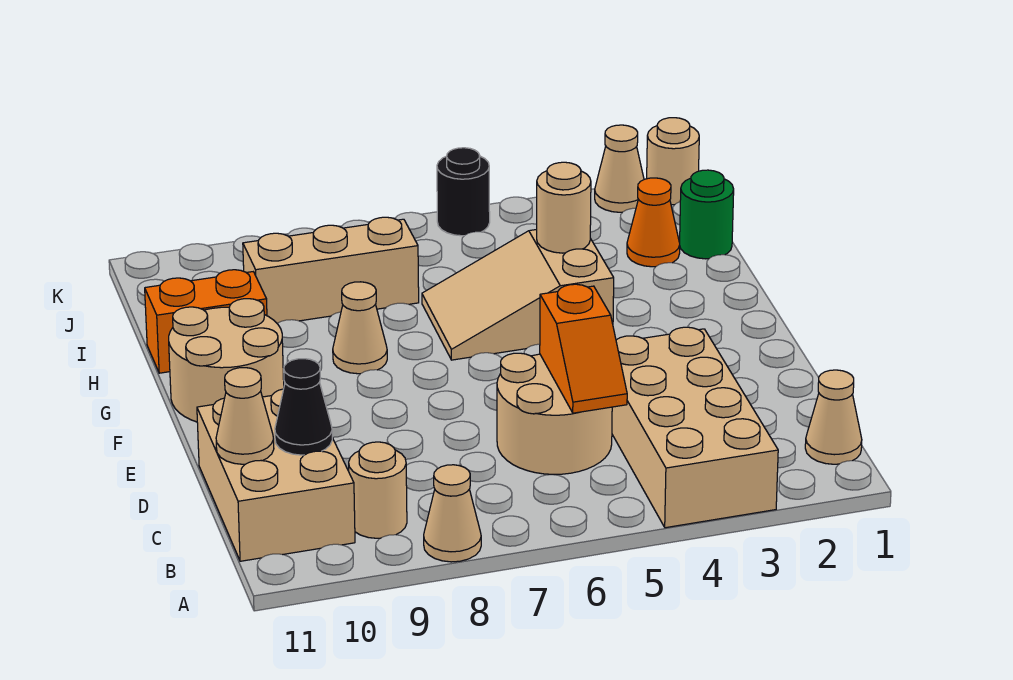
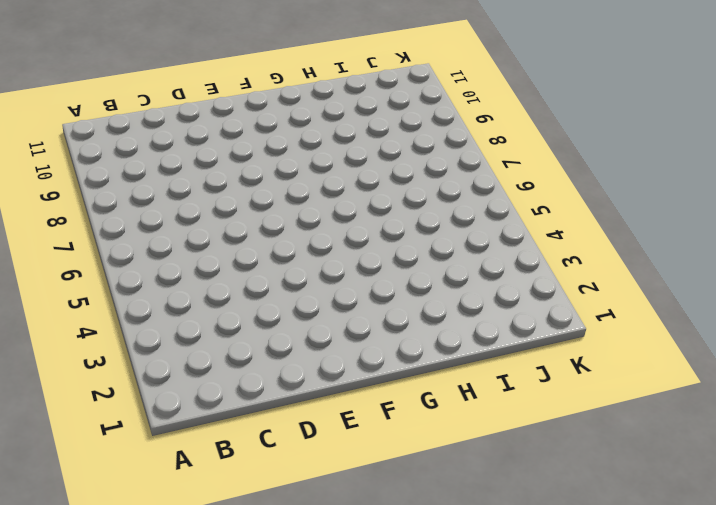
none -> tan brick A3:D4 level 1
none -> tan cone A8 level 1
none -> tan cone B1 level 1

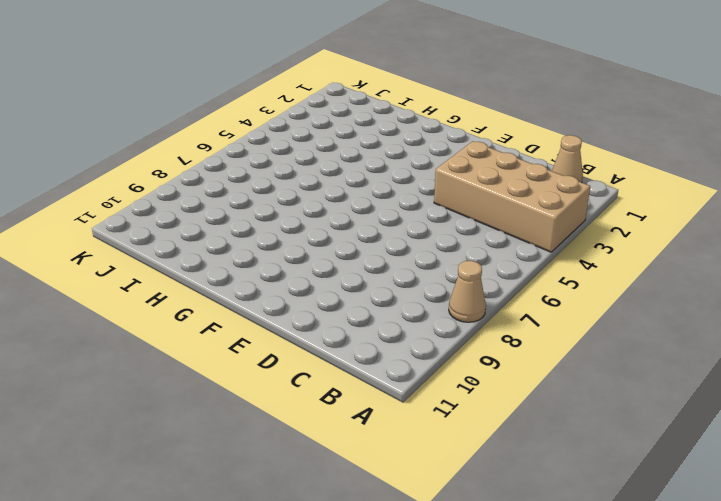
none -> tan round brick B9 level 1
none -> tan brick B10:D11 level 1
none -> tan round brick C5:D6 level 1

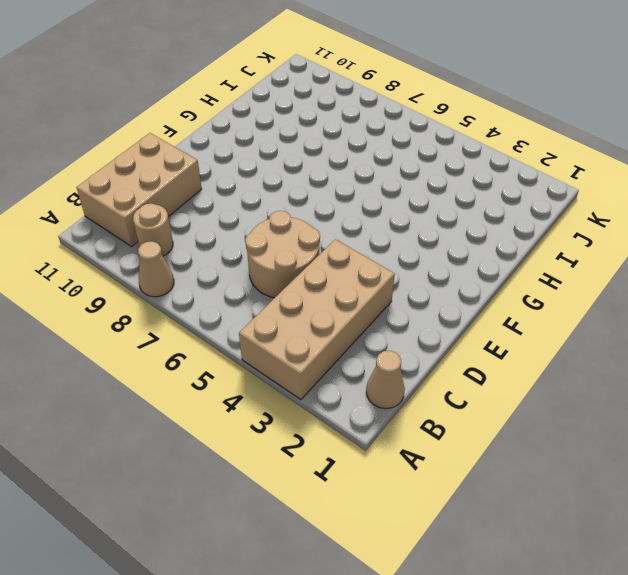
none -> tan round brick F10:G11 level 1
none -> tan slope G4:H6 level 1 top 4
none -> tan cone G8 level 1

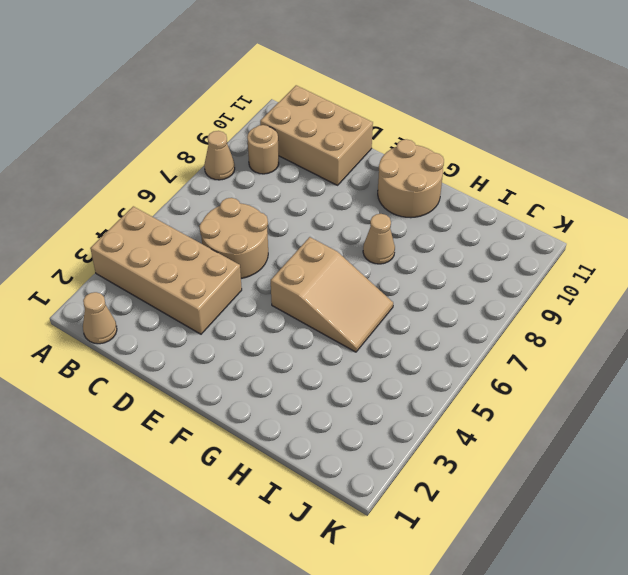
tan slope F5:H6 level 1 top F -> tan slope G4:H6 level 1 top 4
none -> orange brick H10:H11 level 1
none -> green round brick I1 level 1
none -> orange cone I2 level 1

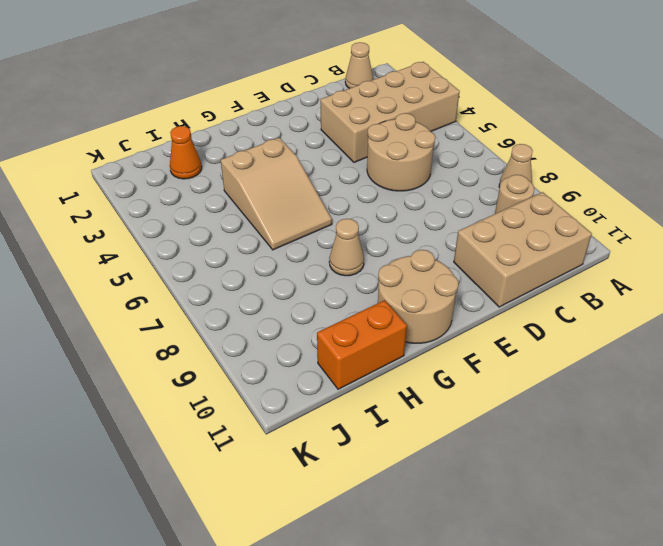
orange brick H11:I11 level 1 -> orange brick H10:H11 level 1
none -> green round brick I1 level 1
none -> tan brick I7:I9 level 1
none -> tan round brick K1 level 1

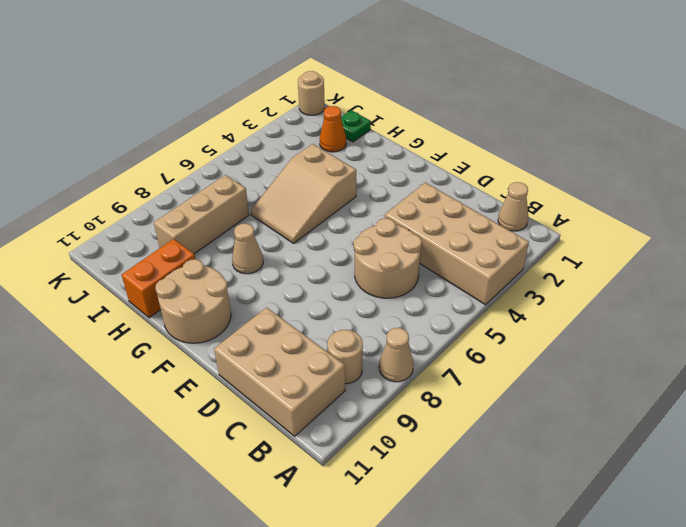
green plate I1 level 1 -> green round brick I1 level 1
none -> tan cone K2 level 1
none -> black round brick K5 level 1
none -> orange slope C5:D5 level 2 top D

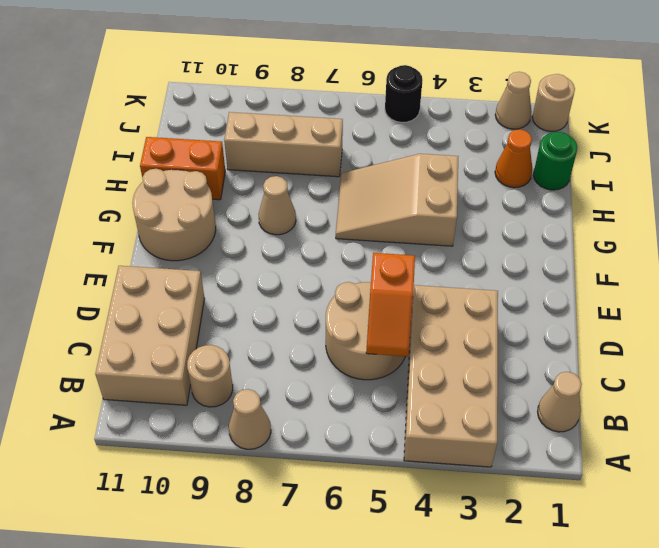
none -> black cone C10 level 2
none -> tan cone C11 level 2
none -> tan round brick H4 level 2

